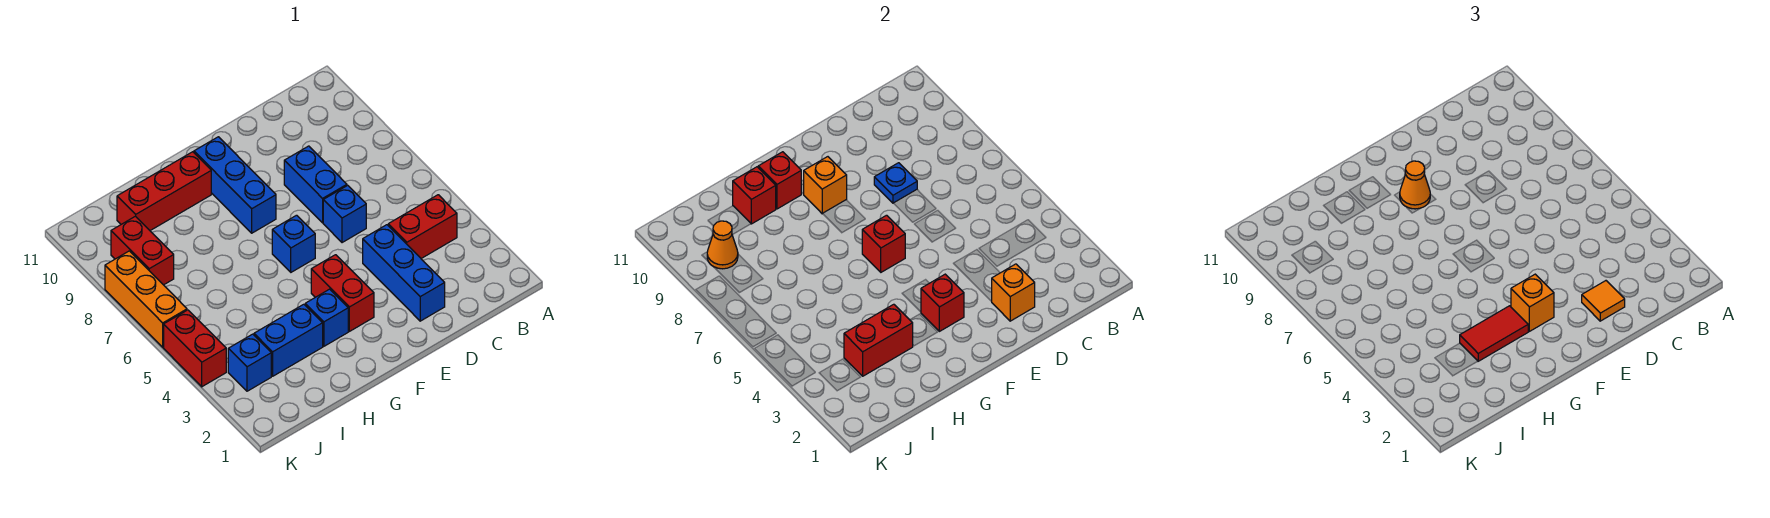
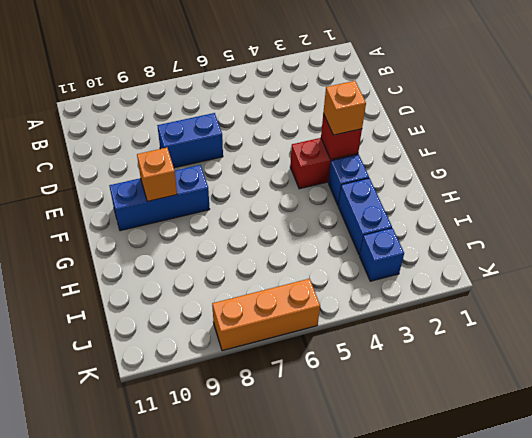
none -> red brick B4:C4 level 1
none -> blue brick D2:D4 level 1
none -> blue brick D6 level 1

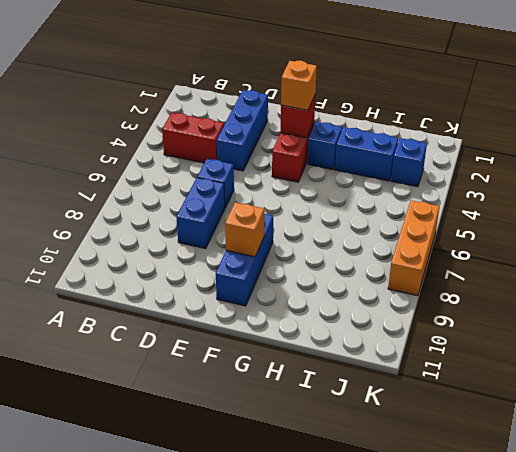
none -> blue brick F6 level 1
none -> red brick G10:I10 level 1
none -> red brick J8:J9 level 1

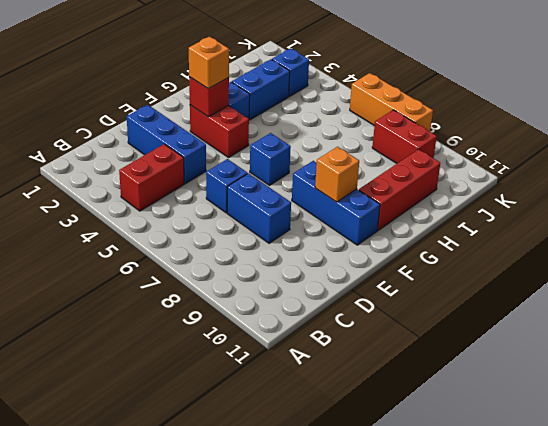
none -> red brick K4:K5 level 1
none -> orange brick D2 level 2
none -> blue plate D8 level 2

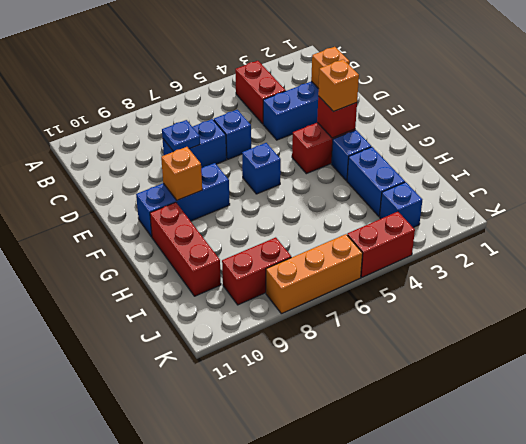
none -> red brick F6 level 2
none -> red brick G10 level 2
none -> red brick H3:I3 level 2

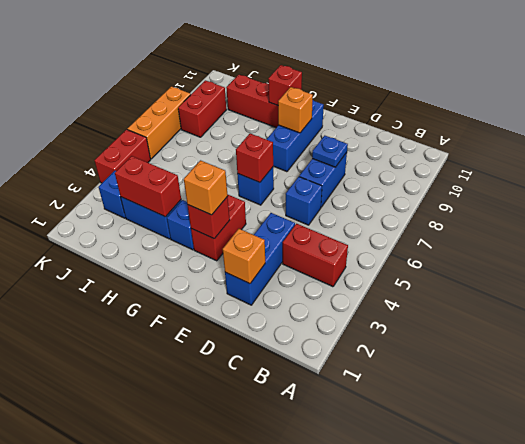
none -> red brick H10 level 2
none -> orange cone J9 level 2
none -> orange tile D2 level 3

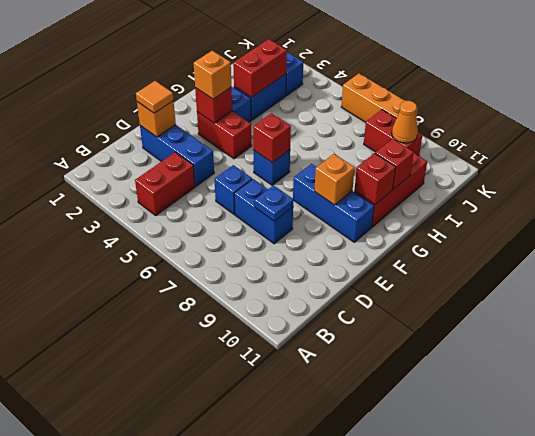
none -> red brick K4:K5 level 1
none -> orange cone F9 level 3
none -> red tile G3:H3 level 3

